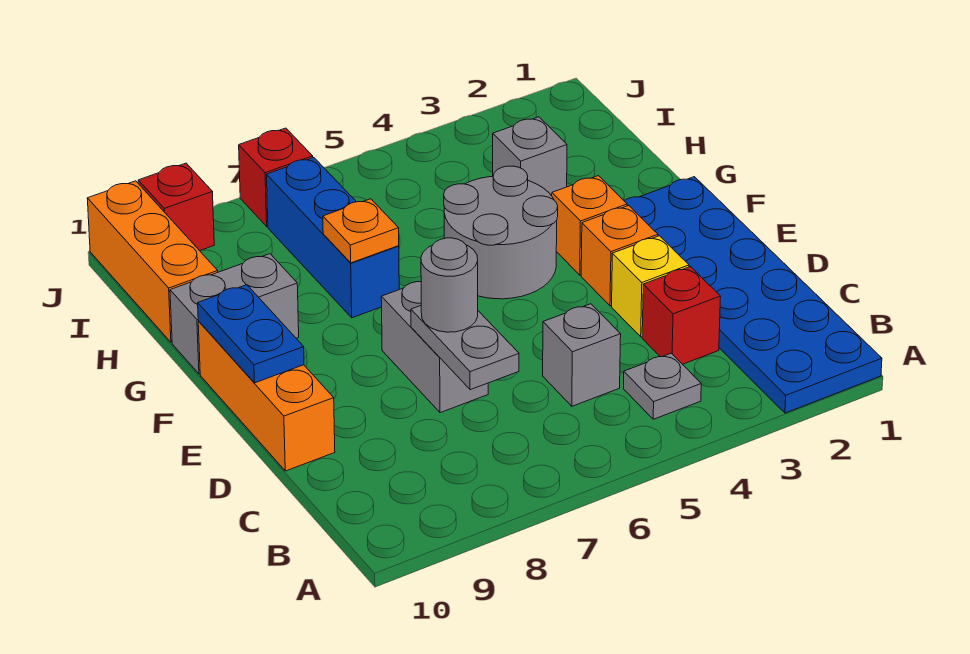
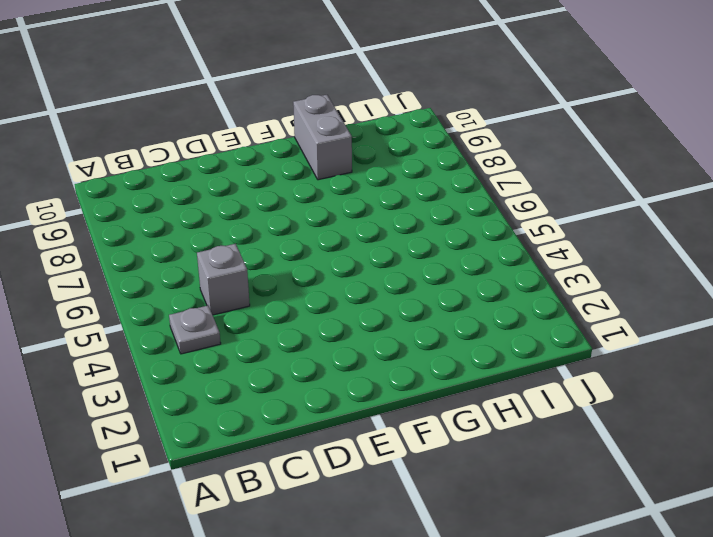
none -> blue plate A1:F2 level 1
none -> red brick C3 level 1
none -> yellow brick D3 level 1

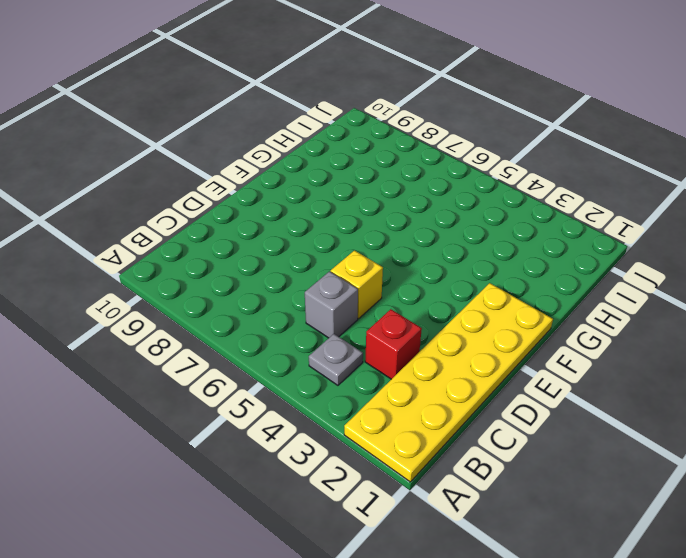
yellow plate A1:F2 level 1 -> blue plate A1:F2 level 1
yellow brick D5 level 1 -> yellow brick D3 level 1
none -> grey brick D7:E7 level 1
none -> orange brick D10:F10 level 1
none -> orange brick E3 level 1

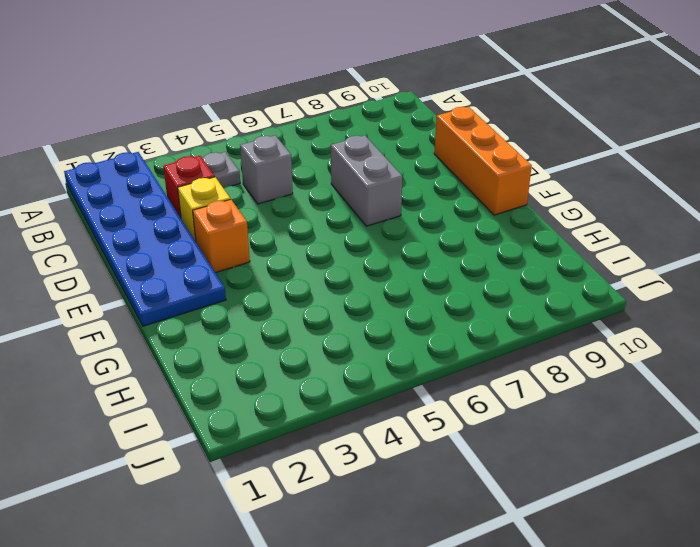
none -> orange brick F3 level 1
none -> grey round brick F4:G5 level 1
none -> blue brick G7:I7 level 1

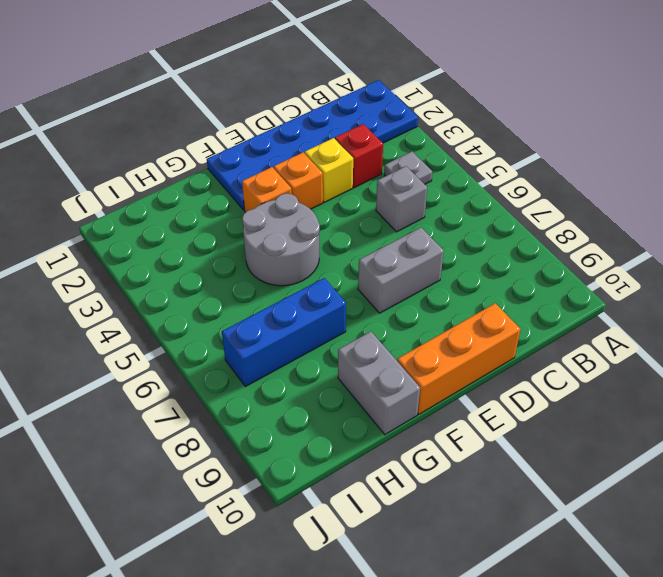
none -> grey brick H3 level 1
none -> orange brick H10:J10 level 1
none -> red brick J7 level 1

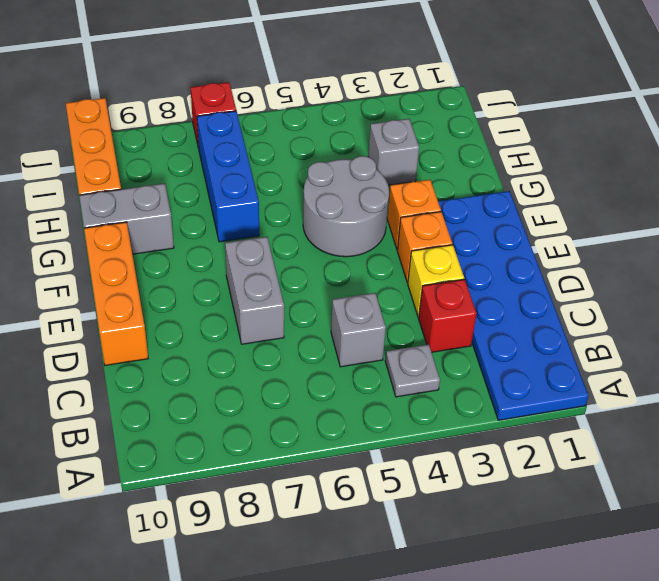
none -> red brick J9 level 1
none -> grey plate C7:D7 level 2
none -> blue plate E10:F10 level 2

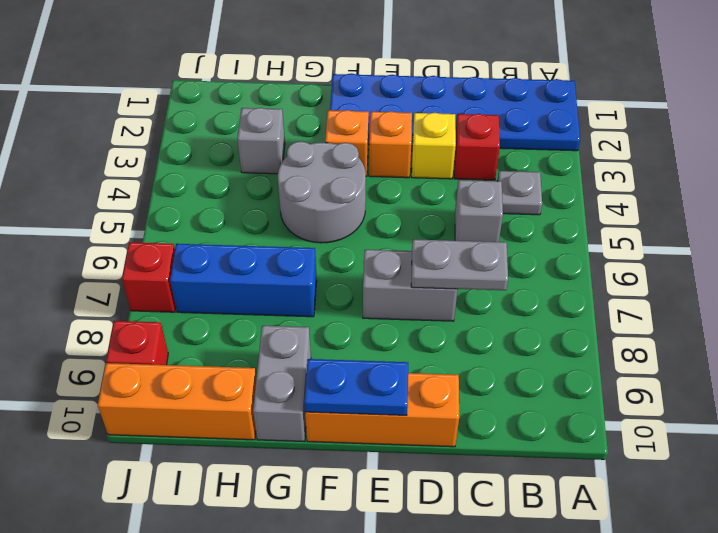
none -> orange plate G7 level 2
none -> grey round brick D7 level 3

